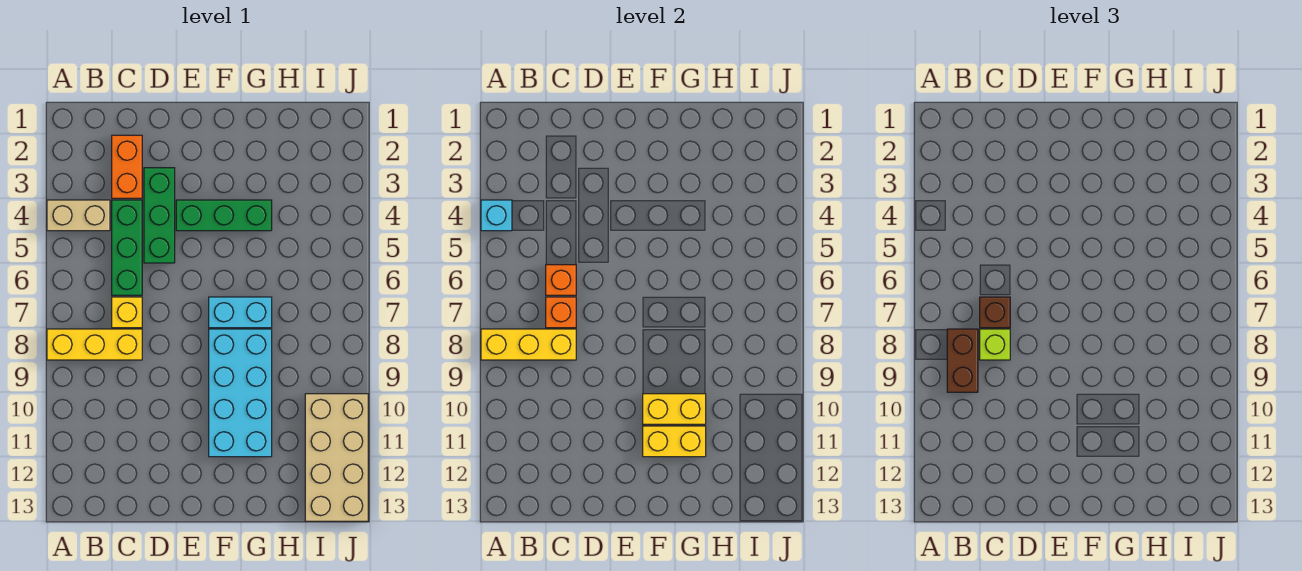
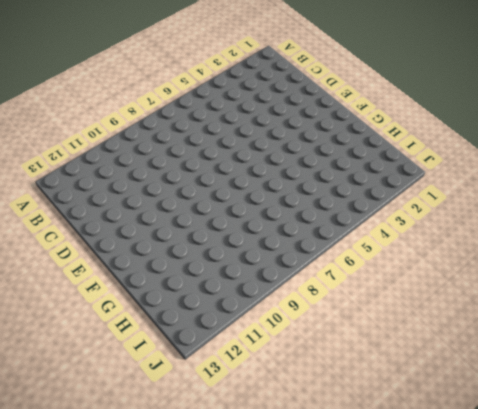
none -> tan brick A4:B4 level 1
none -> yellow brick A8:C8 level 1
none -> orange brick C2:C3 level 1

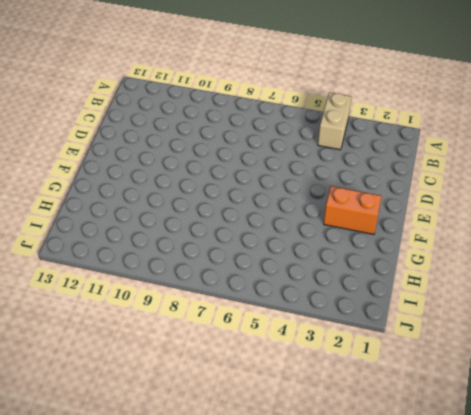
orange brick F2:F3 level 1 -> orange brick C2:C3 level 1
none -> yellow brick A8:C8 level 1
none -> green brick C4:C6 level 1
none -> yellow brick C7 level 1

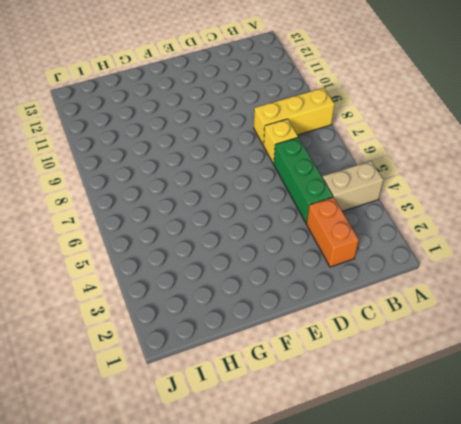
none -> green brick D3:D5 level 1
none -> green brick E4:G4 level 1
none -> cyan brick F7:G7 level 1

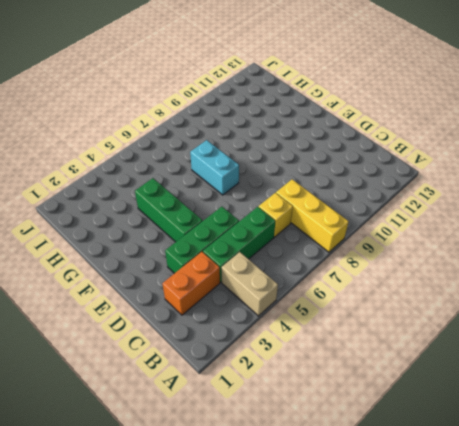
none -> cyan brick F8:G11 level 1
none -> tan brick I10:J13 level 1
none -> cyan brick A4 level 2

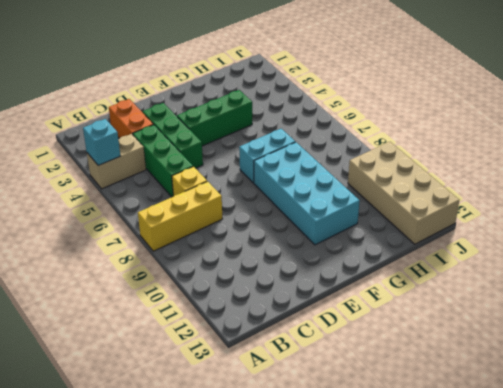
none -> yellow brick A8:C8 level 2
none -> orange brick C6 level 2
none -> orange brick C7 level 2

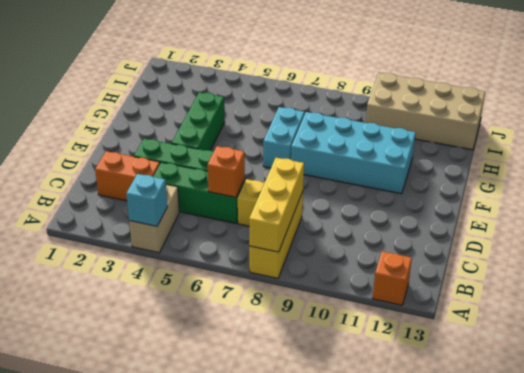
orange brick A12 level 1 -> orange brick C7 level 2
none -> yellow brick F10:G10 level 2
none -> yellow brick F11:G11 level 2
none -> brown brick B8:B9 level 3

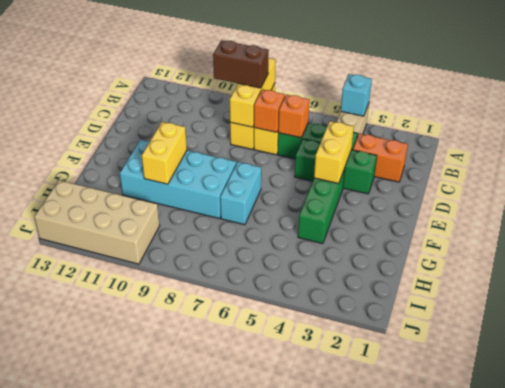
yellow brick D4:E4 level 2 -> yellow brick F11:G11 level 2
none -> brown brick C7 level 3
none -> lime brick C8 level 3

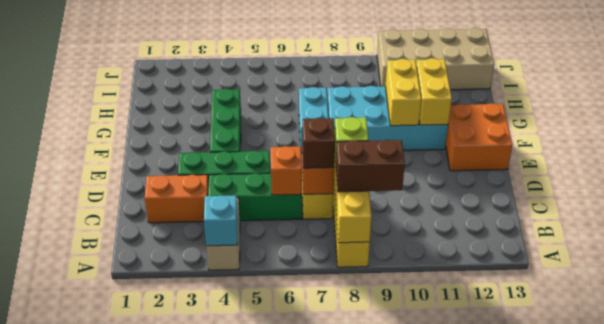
orange brick E12:F13 level 1 -> none

